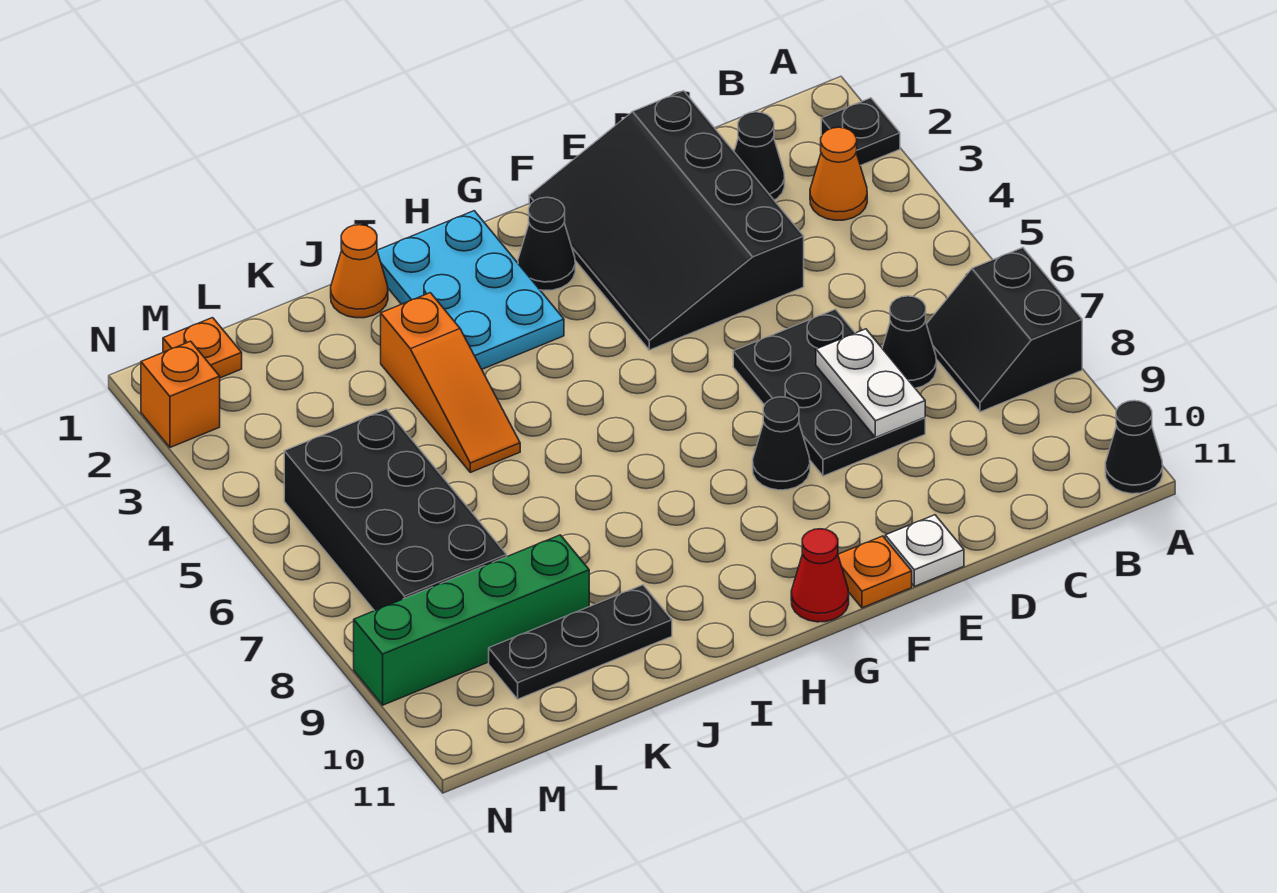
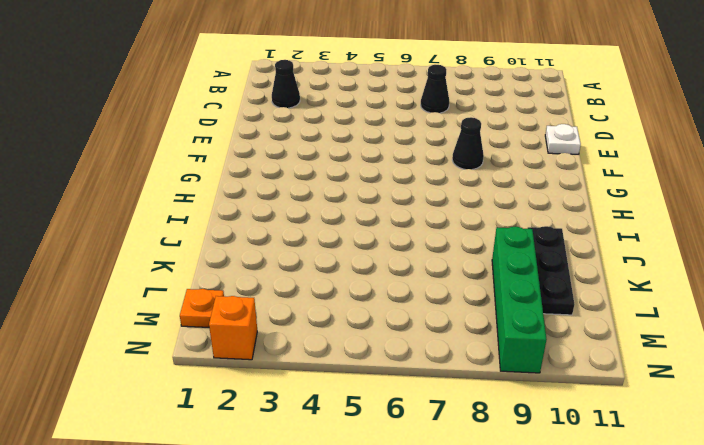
none -> black plate A2 level 1
none -> black slope A7:B8 level 1 top A
none -> black cone A11 level 1

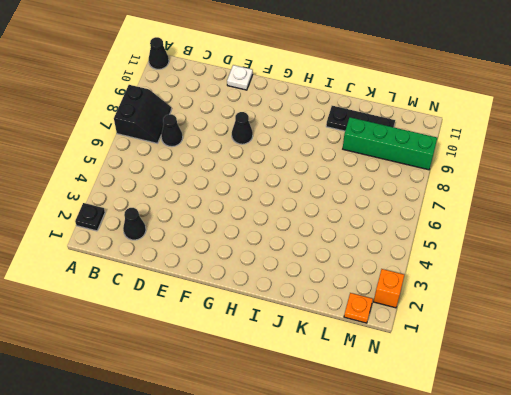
none -> orange cone B3 level 1
none -> black slope D1:F4 level 1 top D
none -> black plate D6:E8 level 1

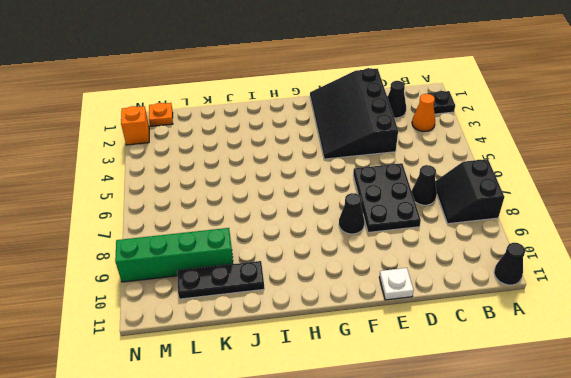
none -> orange plate F11 level 1
none -> black cone G2 level 1
none -> red cone G11 level 1

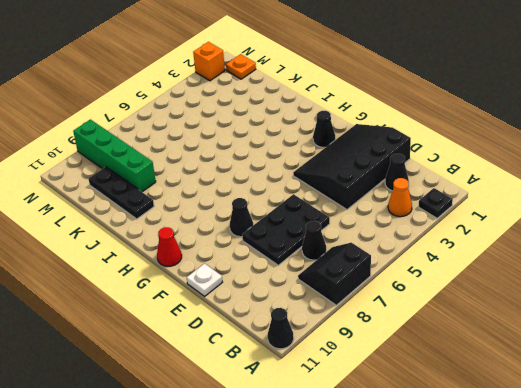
none -> orange plate F11 level 1
none -> cyan plate H1:I3 level 1
none -> orange cone J1 level 1

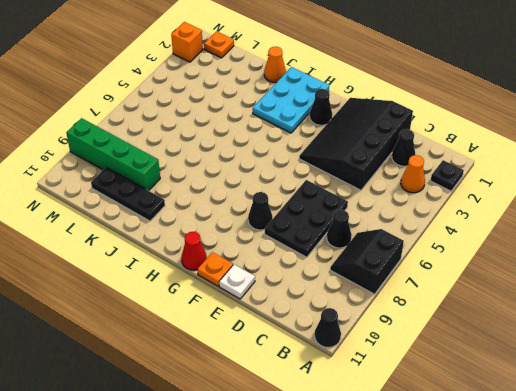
none -> orange slope J3:J5 level 1 top 3
none -> black brick L5:M8 level 1
none -> white plate D7:D8 level 2

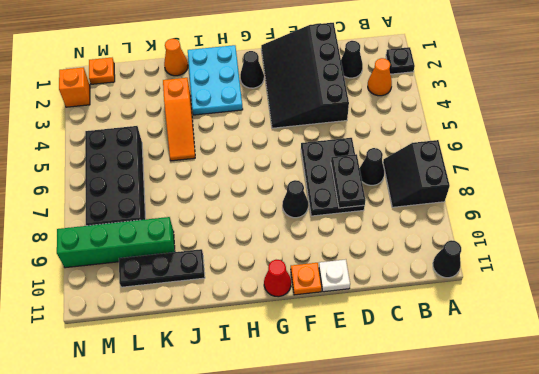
black plate D7:D8 level 2 -> white plate D7:D8 level 2

